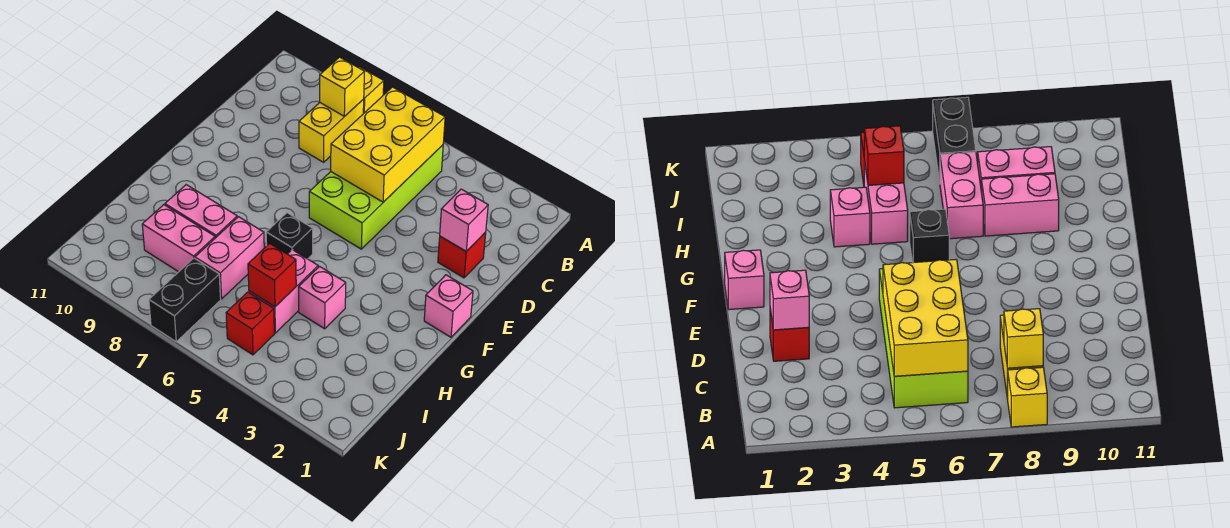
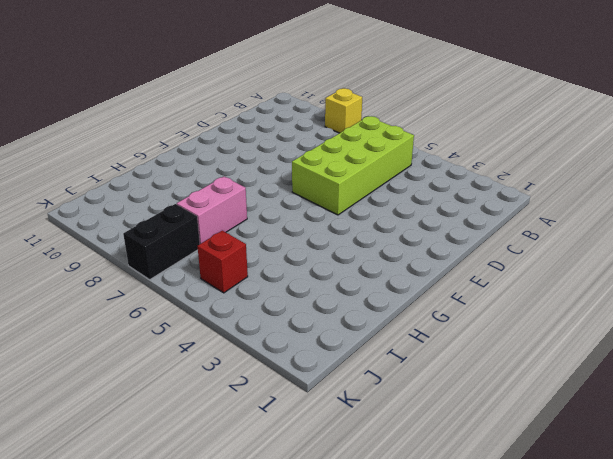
none -> yellow brick B8:C8 level 1
none -> red brick D2 level 1
none -> pink brick F1 level 1

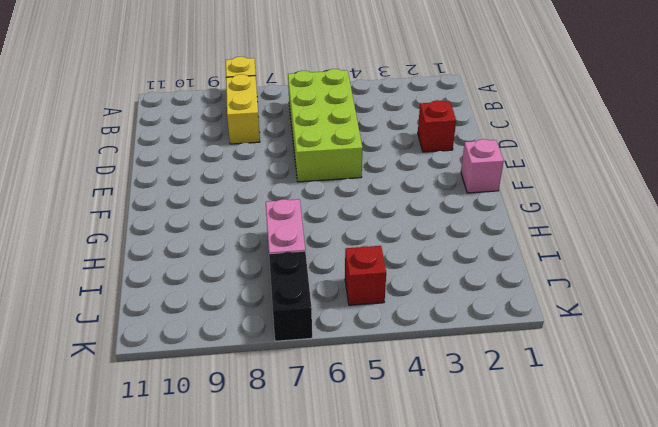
none -> black brick G6 level 1
none -> pink brick H4 level 1
none -> pink brick H5:I5 level 1

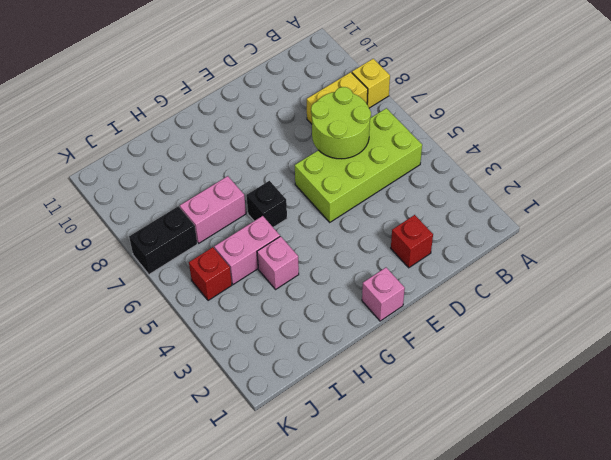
lime round brick C6:D7 level 2 -> yellow brick B5:D6 level 2
none -> pink brick H8:H9 level 1
none -> pink brick I8:I9 level 1
none -> yellow brick B8 level 2

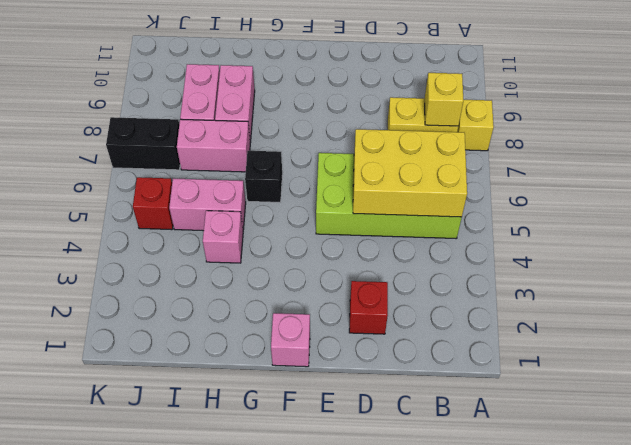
none -> pink brick D2 level 2
none -> red brick I5 level 2

